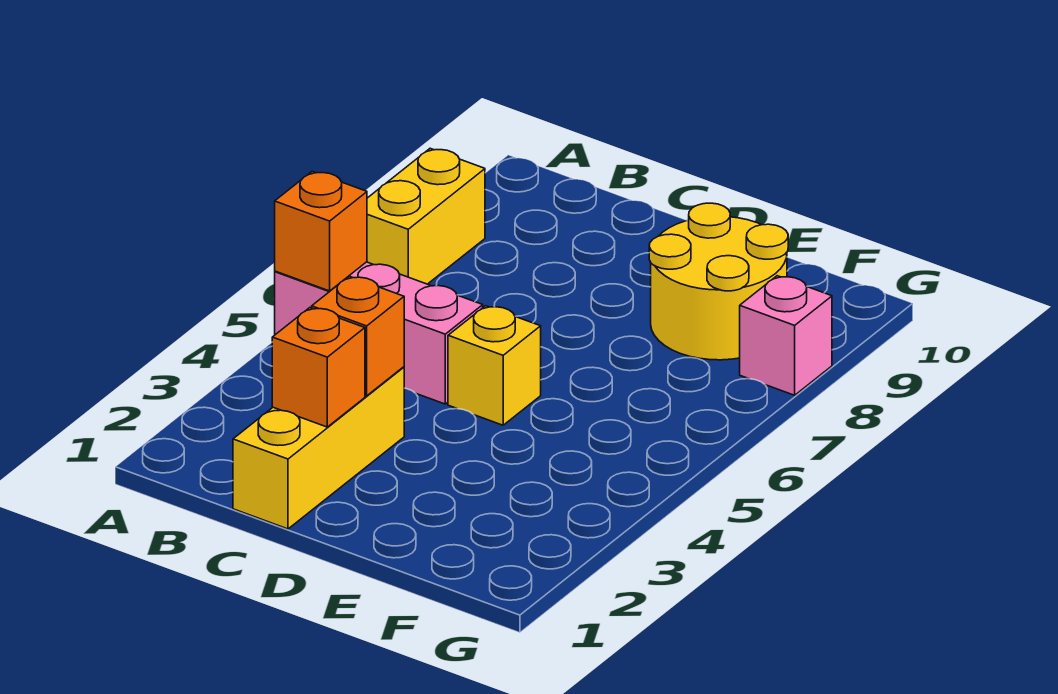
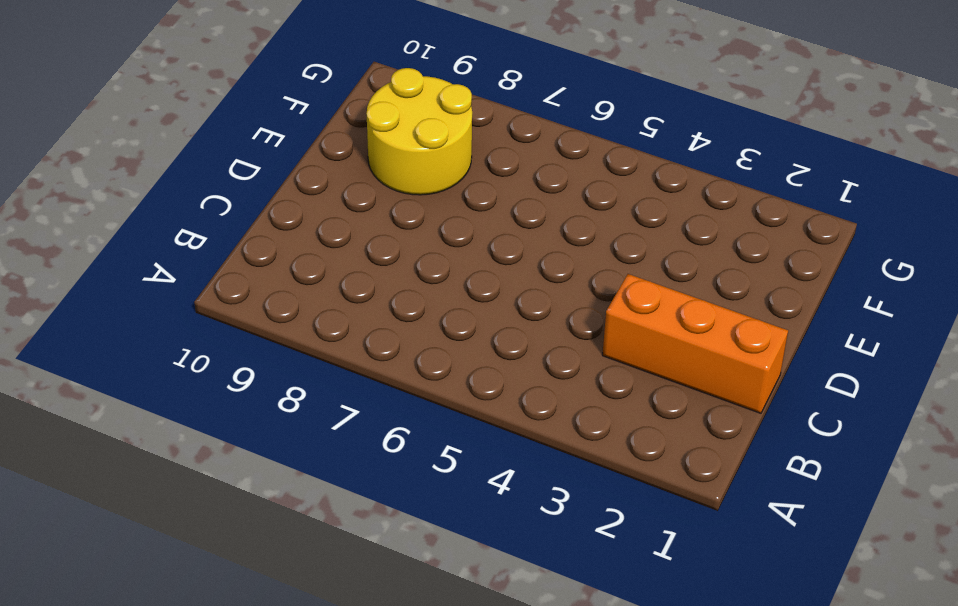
orange brick C1:C3 level 1 -> yellow brick C1:C3 level 1
none -> pink brick A5:C5 level 1
none -> yellow brick A7:A8 level 1

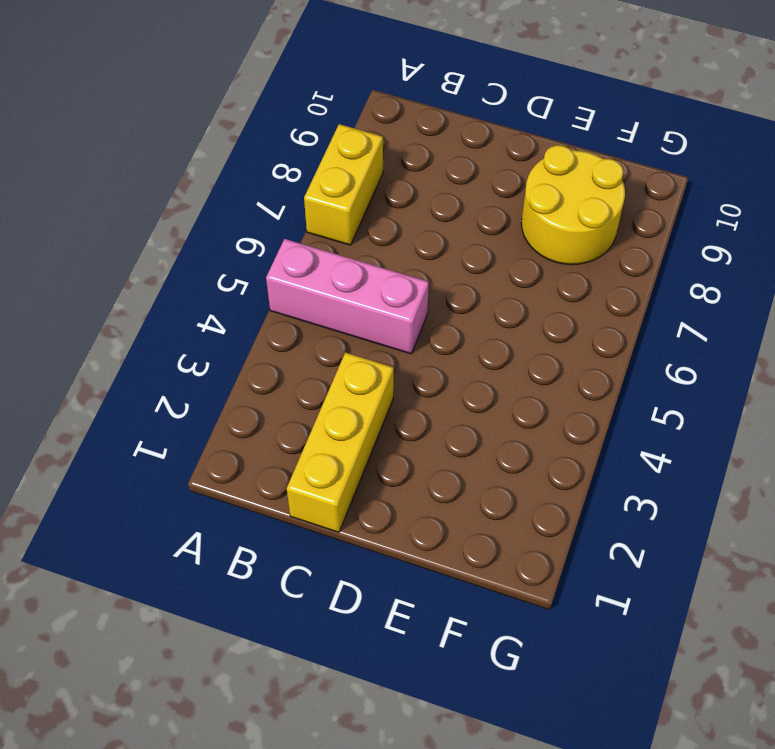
none -> yellow brick D5 level 1
none -> pink brick G8 level 1

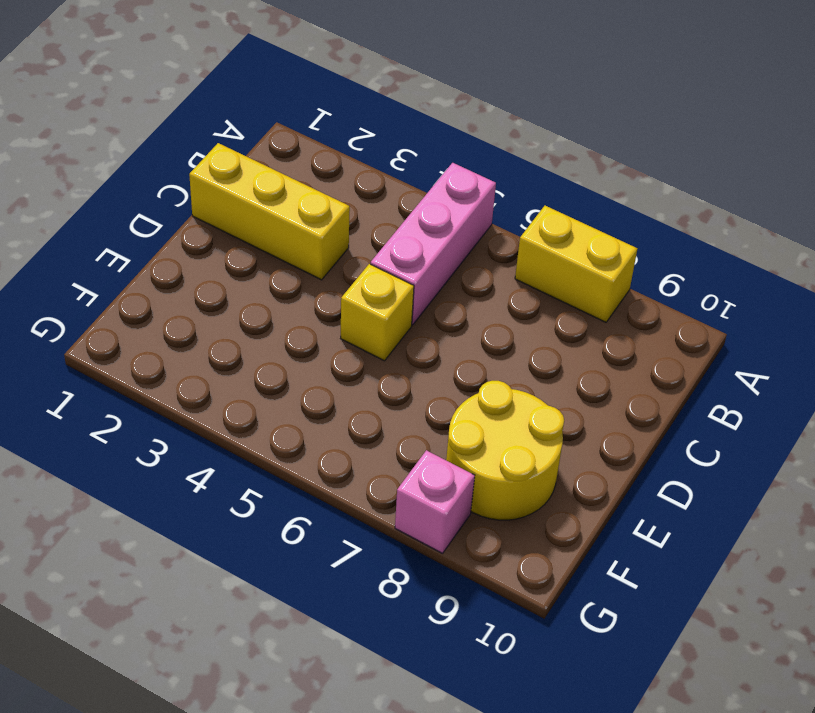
none -> orange brick A5 level 2
none -> orange brick C2 level 2

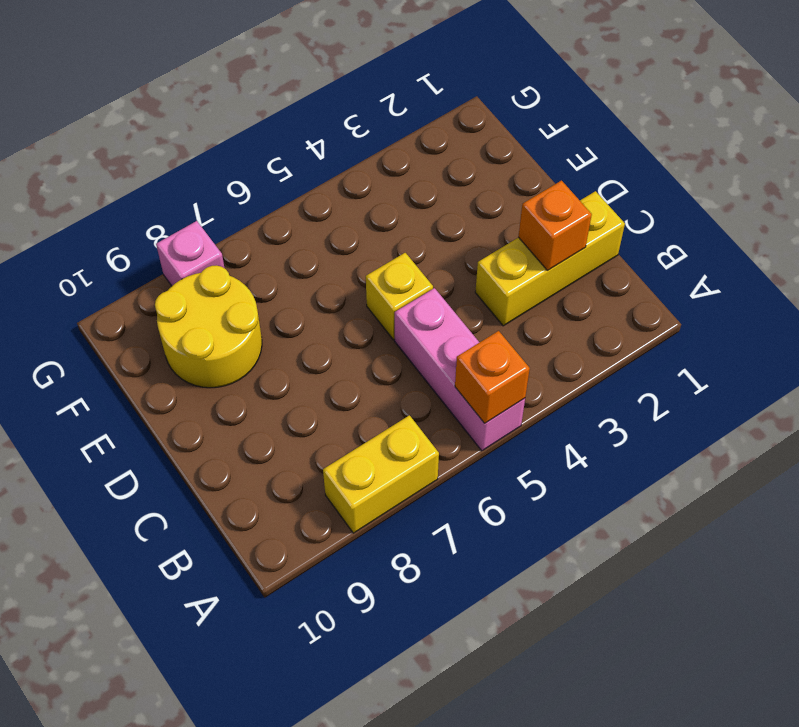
none -> orange brick C3 level 2

